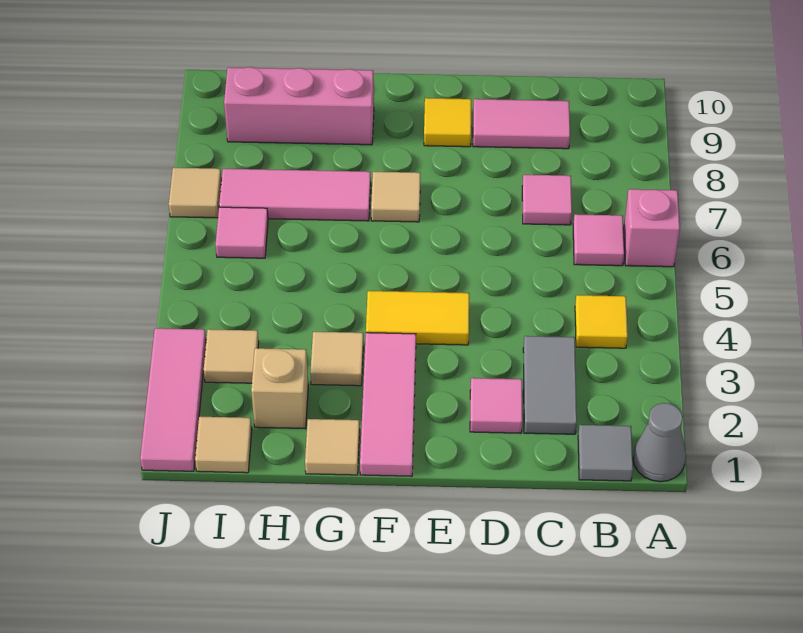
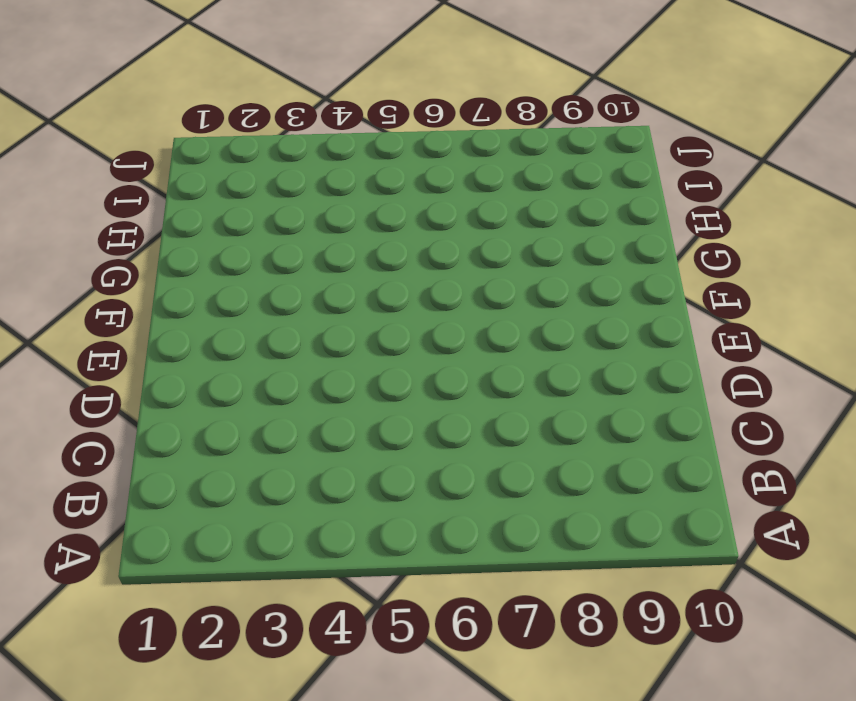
none -> grey cone A1 level 1
none -> pink brick A6 level 1
none -> grey tile B1 level 1

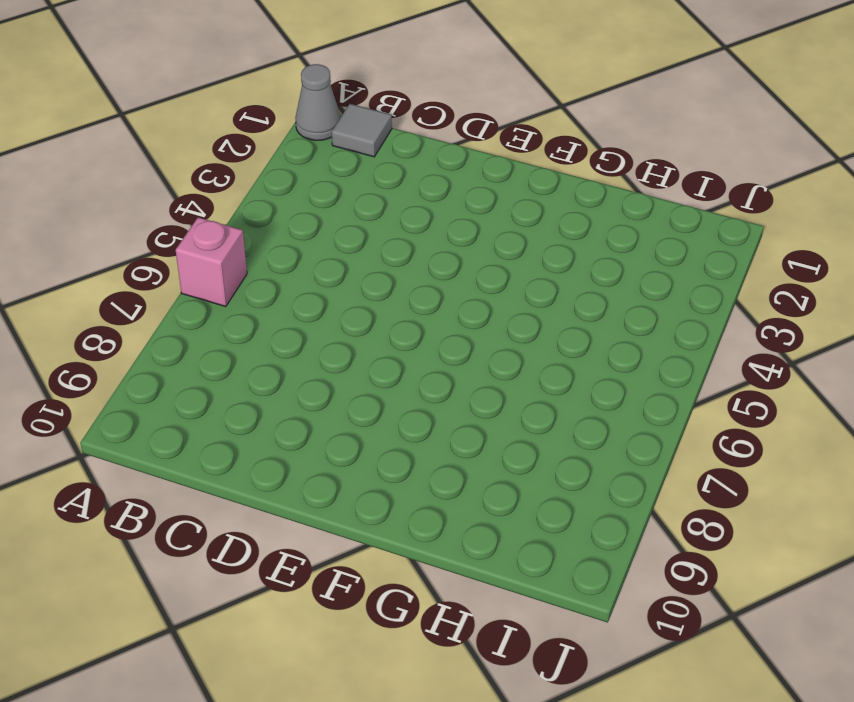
none -> yellow tile B4 level 1
none -> pink tile B6 level 1
none -> grey tile C2:C3 level 1

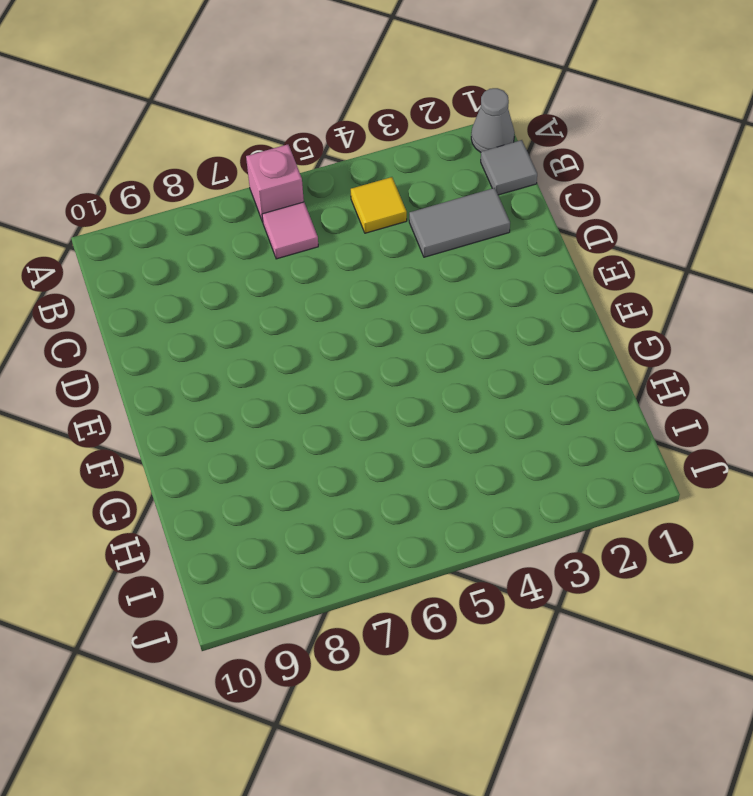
none -> pink tile C7 level 1
none -> pink tile C9:D9 level 1
none -> pink tile D2 level 1

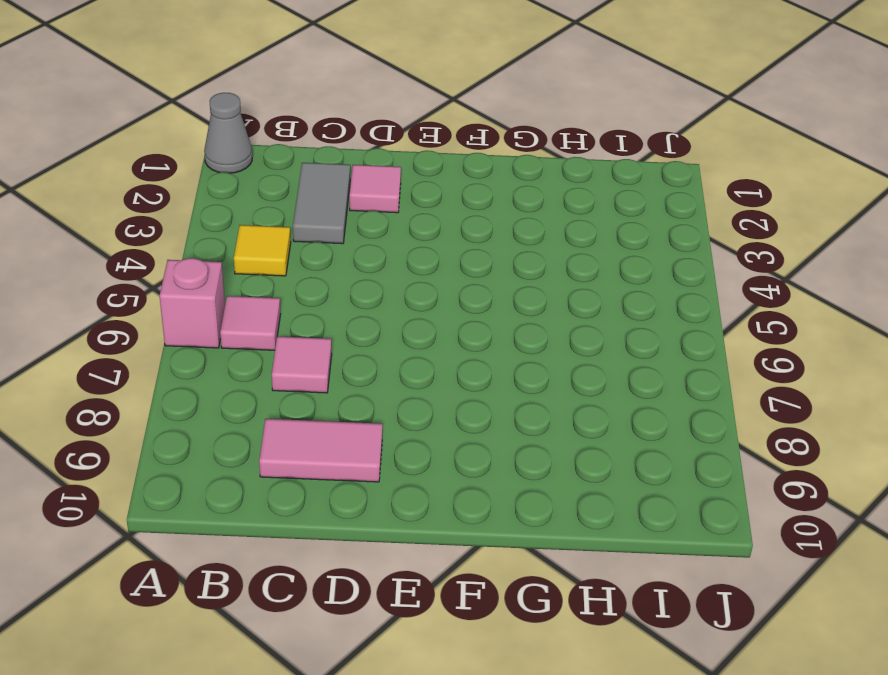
none -> grey tile B1 level 1
none -> yellow tile E4:F4 level 1
none -> yellow tile E9 level 1

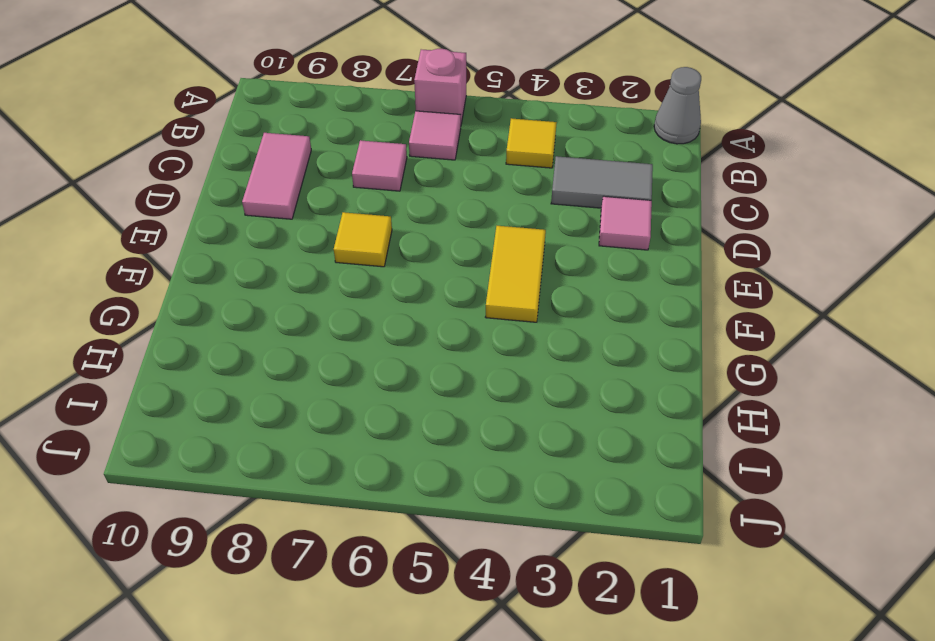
yellow tile E7 level 1 -> yellow tile E9 level 1
none -> grey tile B1 level 1
none -> pink tile F1:F3 level 1
none -> tan tile F7 level 1

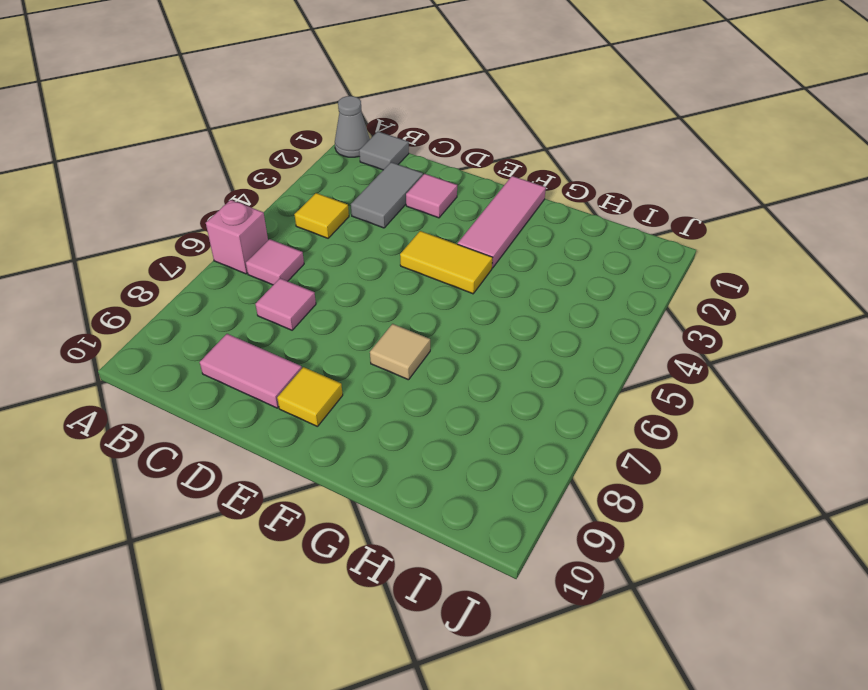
none -> tan tile G1 level 1
none -> tan tile G3 level 1
none -> pink tile G7:I7 level 1

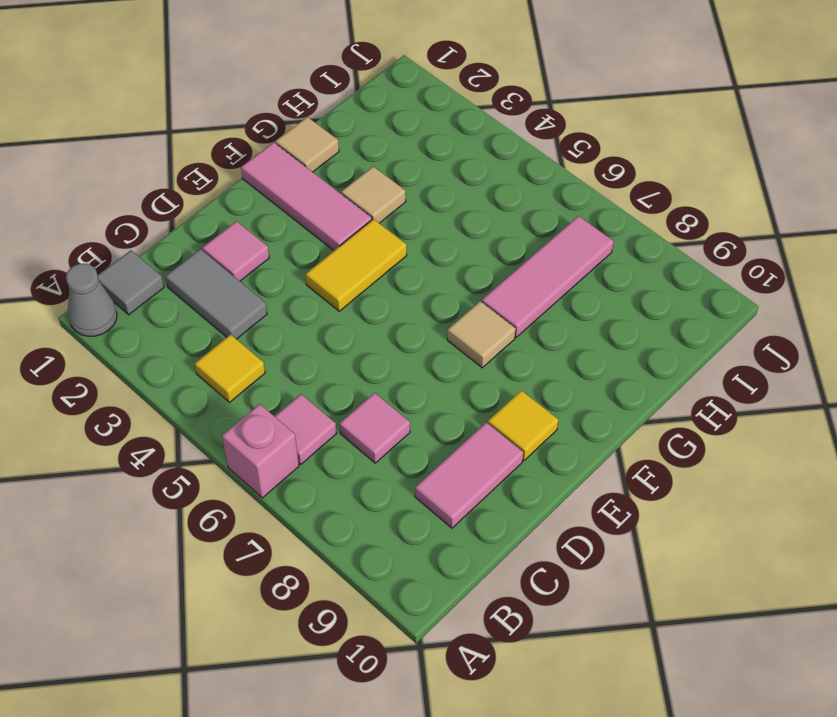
none -> pink brick G9:I9 level 1
none -> tan brick H2 level 1
none -> tan tile I1 level 1

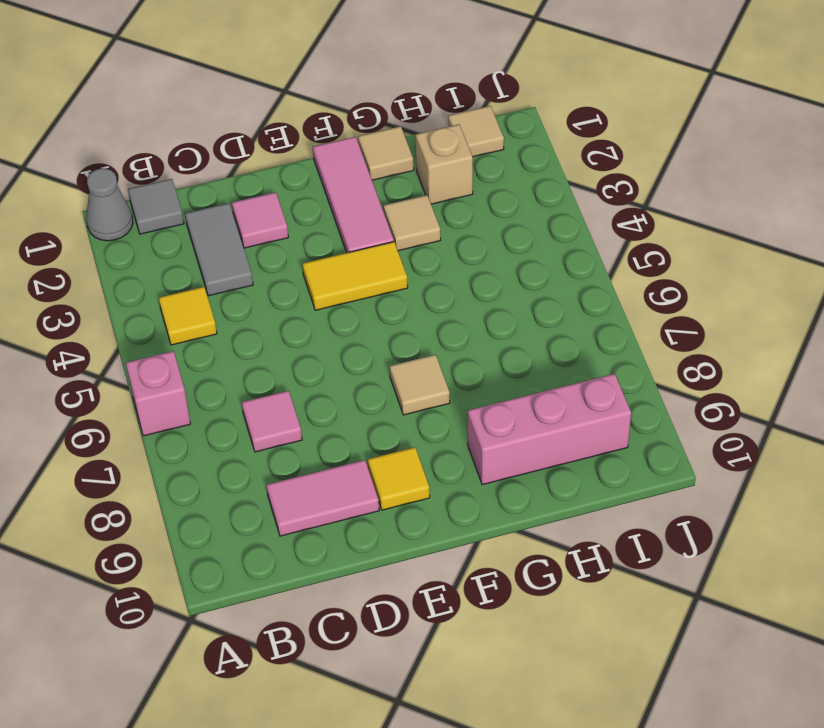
none -> pink tile B6 level 1
none -> pink tile G7:I7 level 1
none -> tan tile I3 level 1

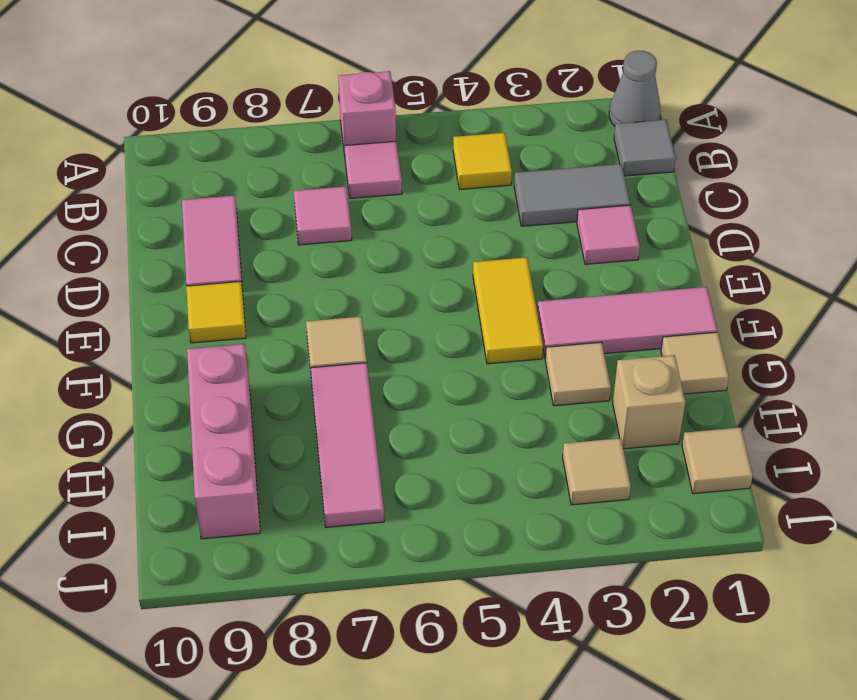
none -> pink tile I6 level 1
none -> pink tile J1:J3 level 1
none -> tan tile J7 level 1

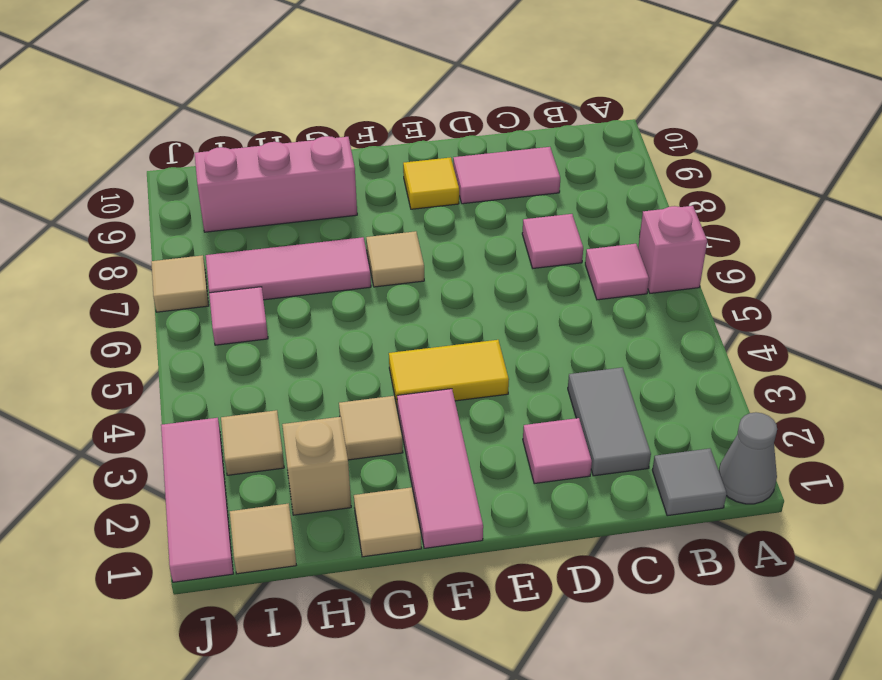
none -> yellow tile B4 level 1

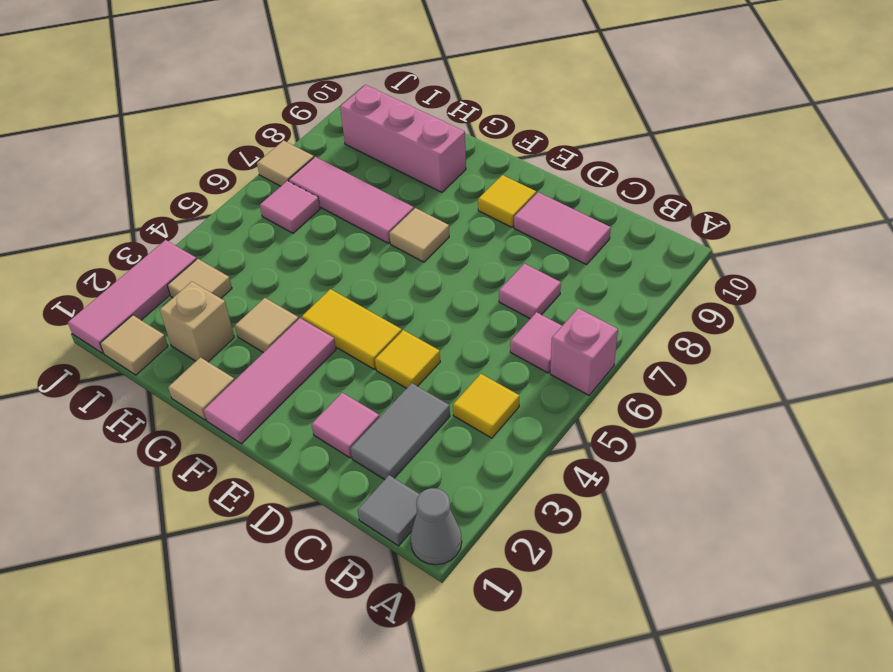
yellow tile D4 level 1 -> none

